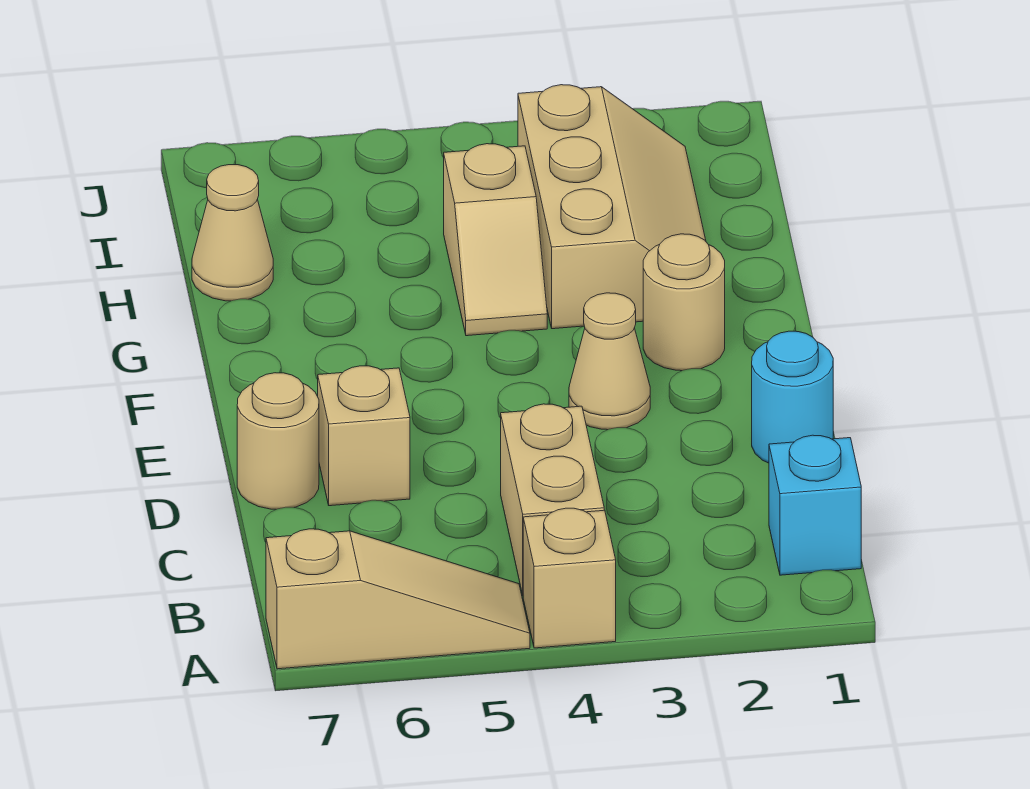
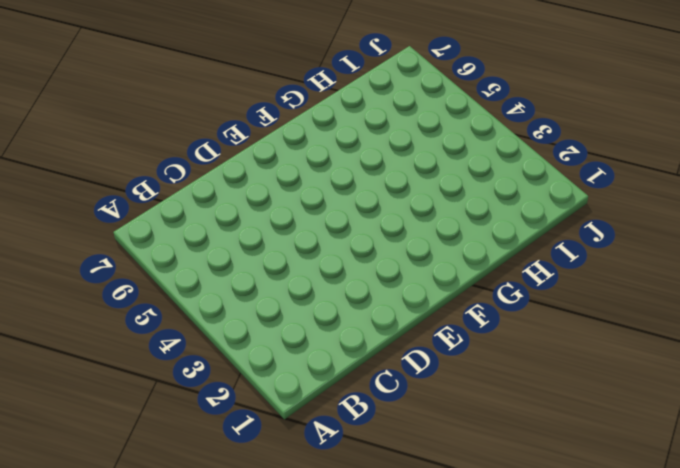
none -> tan brick A4 level 1
none -> tan slope A5:A7 level 1 top 7
none -> cyan brick B1 level 1

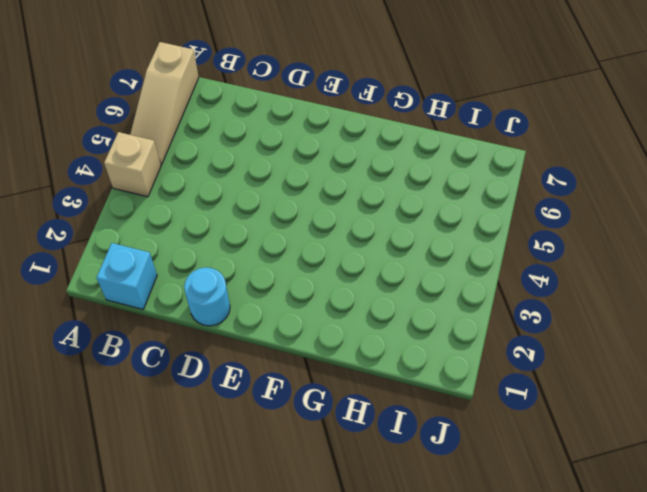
none -> tan brick B4:C4 level 1
none -> tan brick D6 level 1
none -> tan round brick D7 level 1

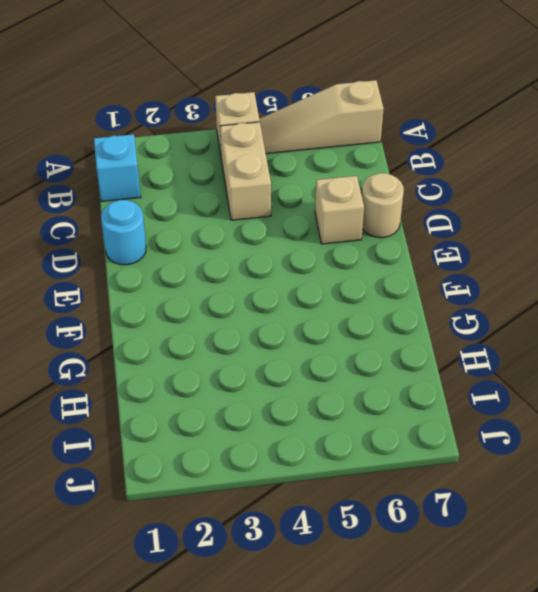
none -> tan cone E3 level 1
none -> tan round brick F2 level 1
none -> tan slope G2:I3 level 1 top 3

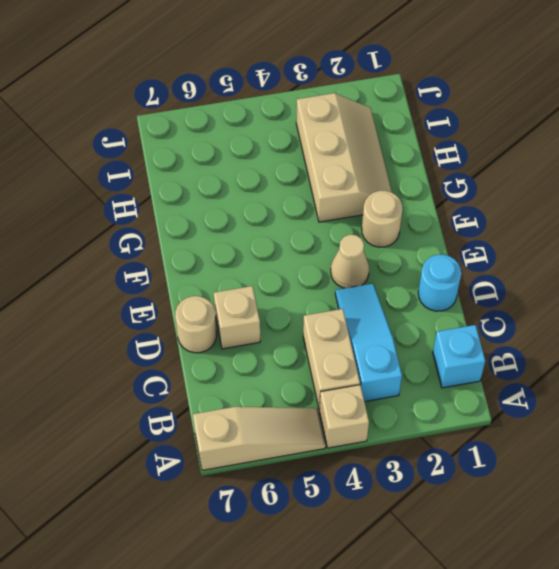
cyan slope B3:D3 level 1 top B -> none
none -> tan slope G4:H4 level 1 top H
none -> tan cone H7 level 1

